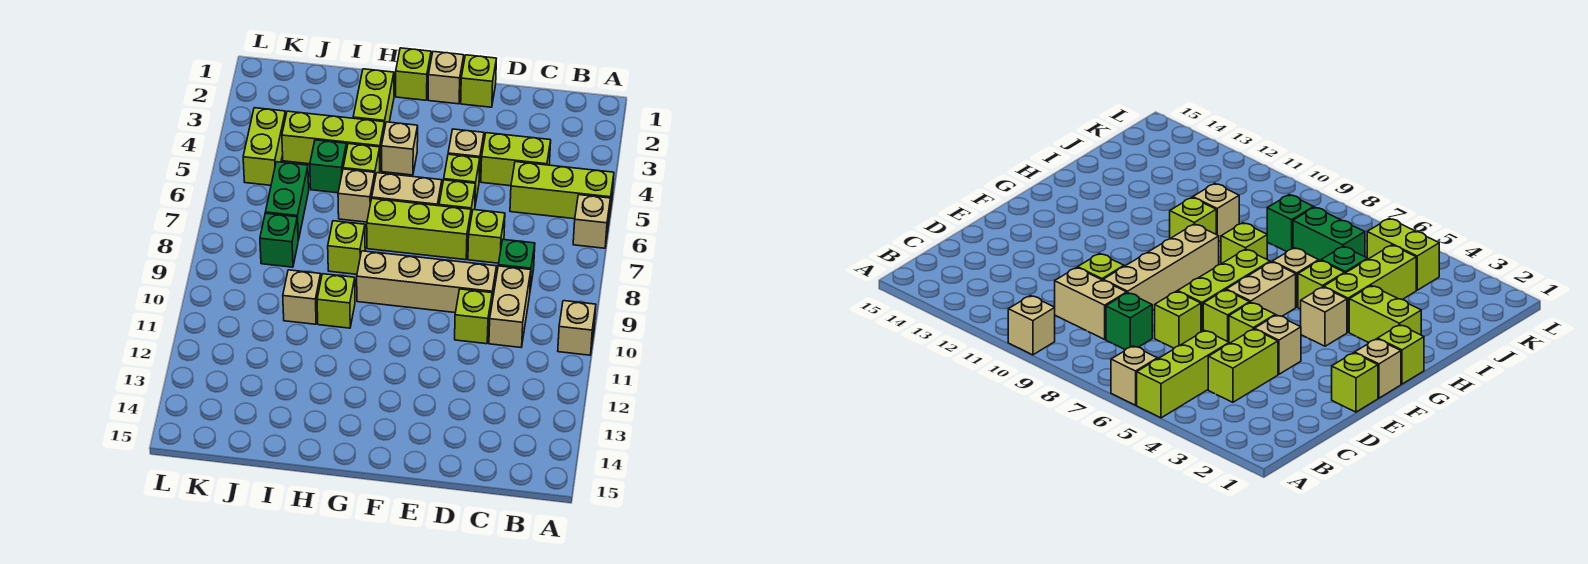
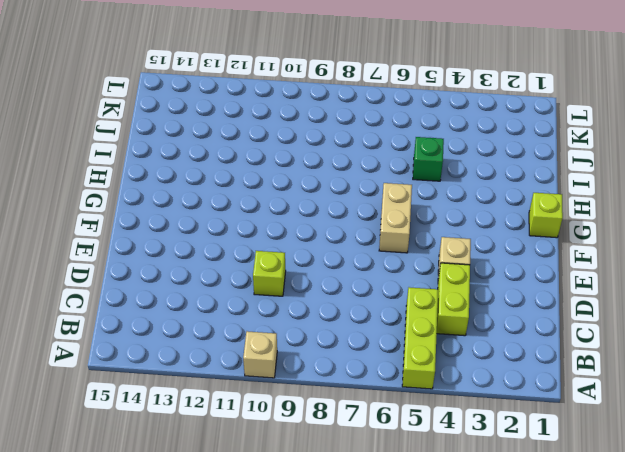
none -> tan brick A6 level 1
none -> green brick C8 level 1
none -> tan brick C9:C10 level 1

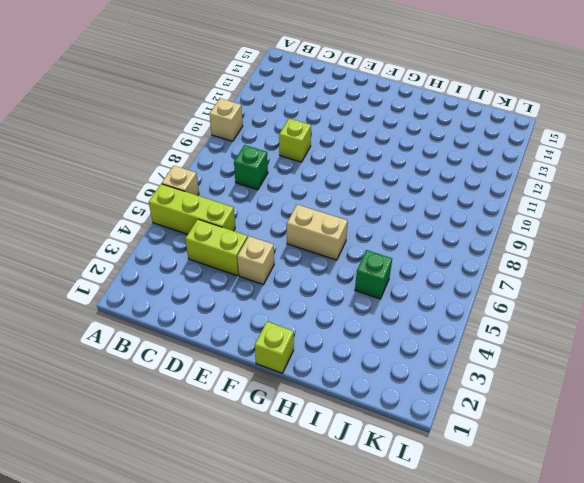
none -> tan brick C9:C10 level 1
none -> lime brick D7 level 1
none -> tan brick D9:G9 level 1

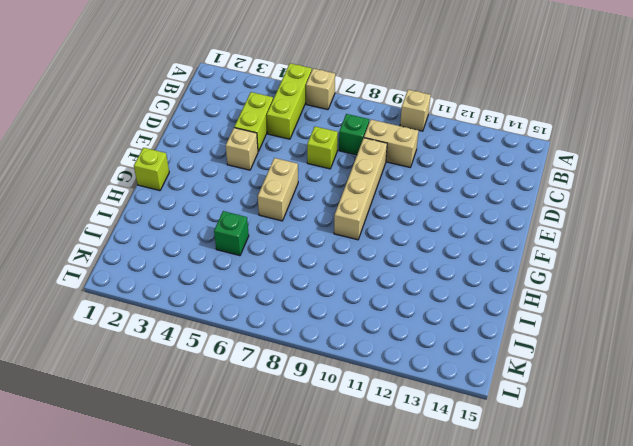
none -> lime brick D10 level 1
none -> lime brick E1 level 1
none -> lime brick E5 level 1

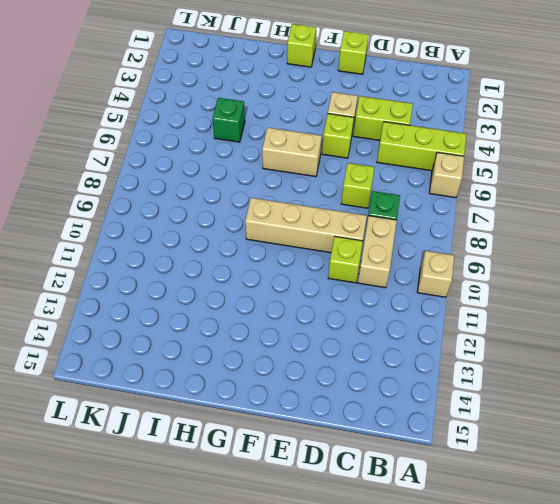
none -> lime brick E6 level 1
none -> lime brick E7:G7 level 1
none -> tan brick F1 level 1

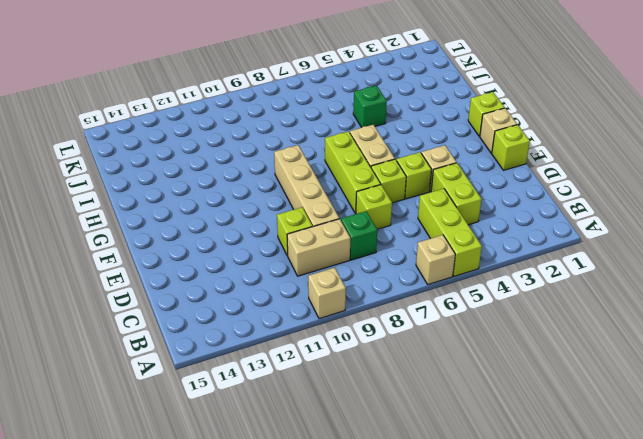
none -> tan brick G4 level 1
none -> lime brick H2:H3 level 1
none -> lime brick H4:J4 level 1

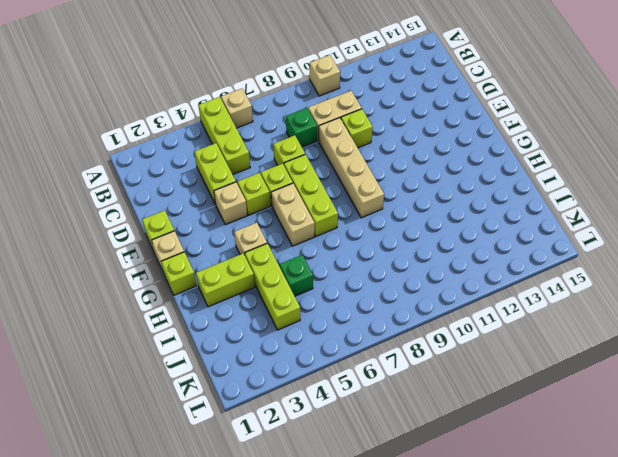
none -> lime brick H5 level 1
none -> tan brick H6 level 1
none -> lime brick H8 level 1

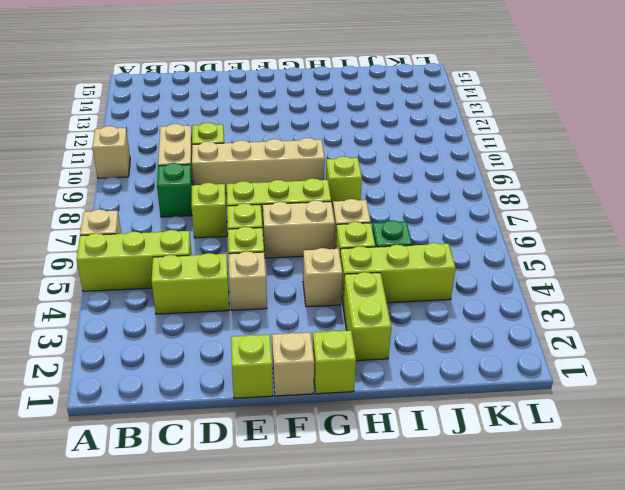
none -> lime brick H10 level 1
none -> tan brick I10 level 1
none -> green brick J6:J7 level 1

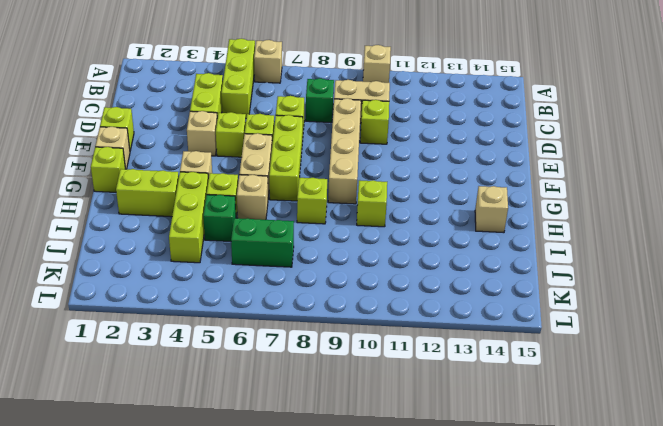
tan brick H14 level 1 -> tan brick I10 level 1
none -> green brick J8 level 1
none -> lime brick K4:K5 level 1

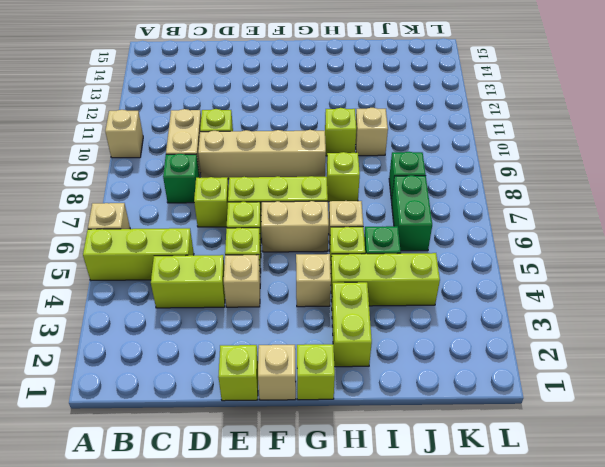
none -> lime brick K4:K5 level 1

